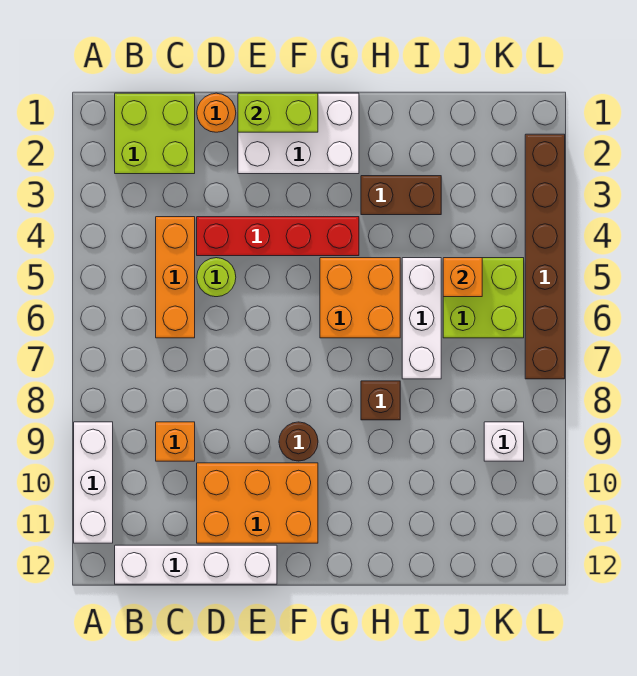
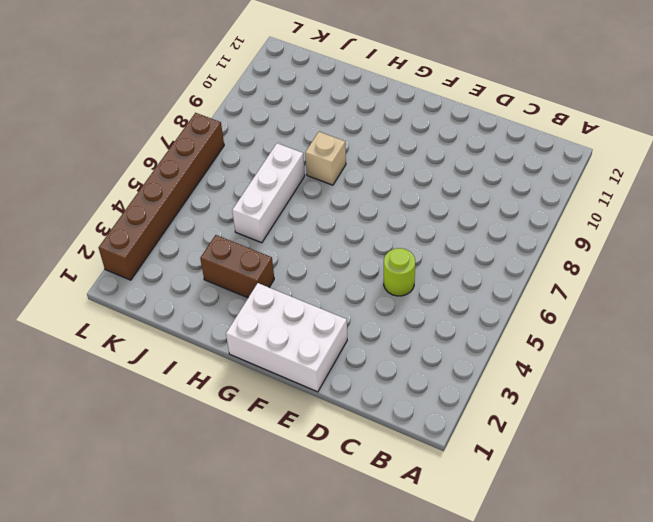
tan brick H8 level 1 -> brown brick H8 level 1
none -> white brick A9:A11 level 1
none -> lime brick B1:C2 level 1
none -> white brick B12:E12 level 1

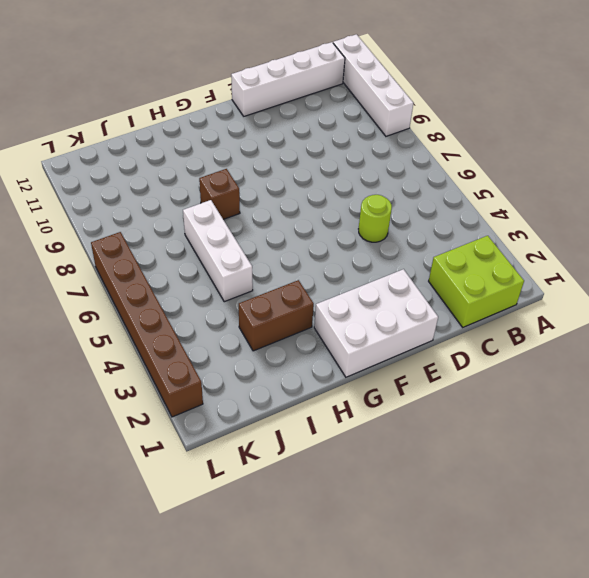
white brick A9:A12 level 1 -> white brick A9:A11 level 1
none -> orange brick C4:C6 level 1
none -> orange brick C9 level 1
none -> orange round brick D1 level 1

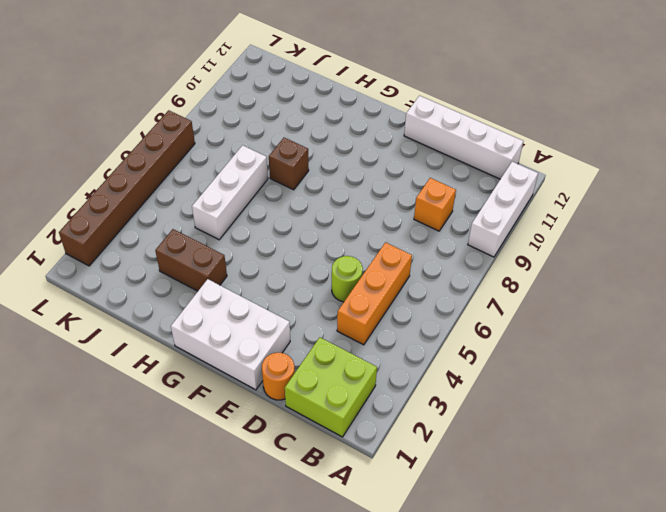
none -> red brick D4:G4 level 1
none -> orange brick D10:F11 level 1
none -> brown round brick F9 level 1

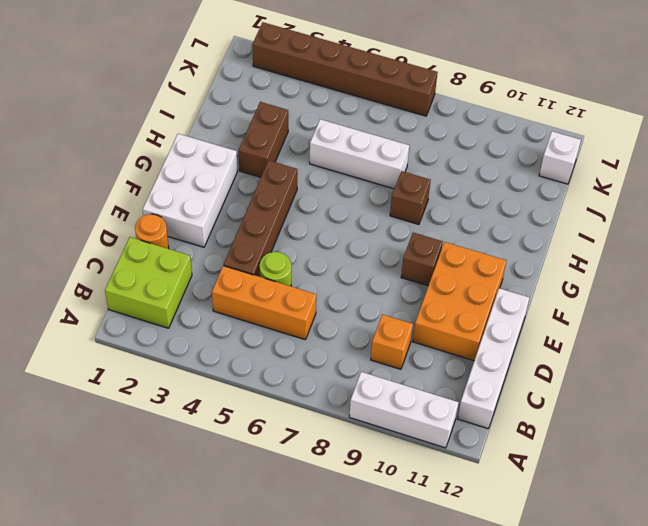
brown brick D4:G4 level 1 -> red brick D4:G4 level 1
brown brick F9 level 1 -> brown round brick F9 level 1
white brick K12 level 1 -> white brick K9 level 1
none -> orange brick G5:H6 level 1
none -> lime brick J5:K6 level 1
none -> lime brick E1:F1 level 2

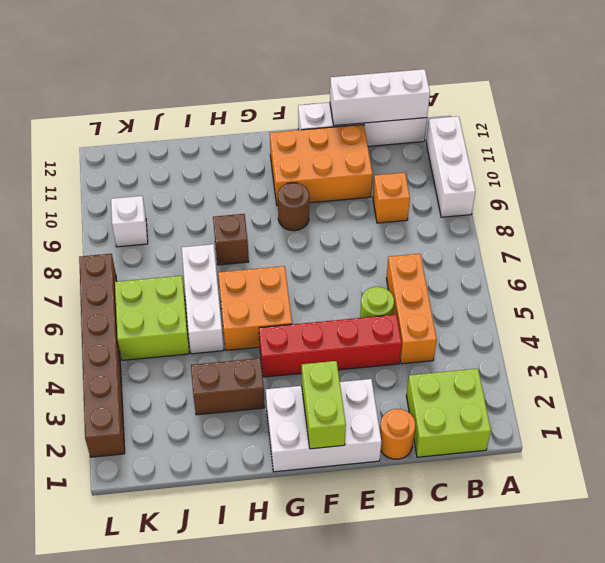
white brick B12:D12 level 2 -> none
lime brick F1:F2 level 2 -> lime brick E1:F1 level 2
none -> orange brick J5 level 2

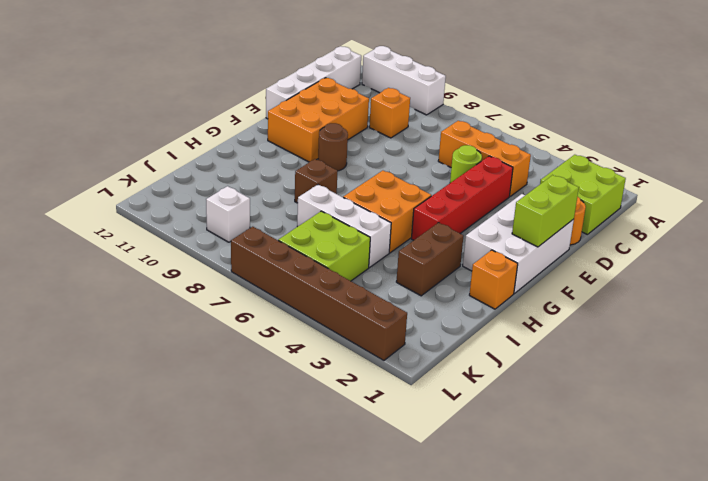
orange brick H1 level 1 -> orange brick J5 level 2

